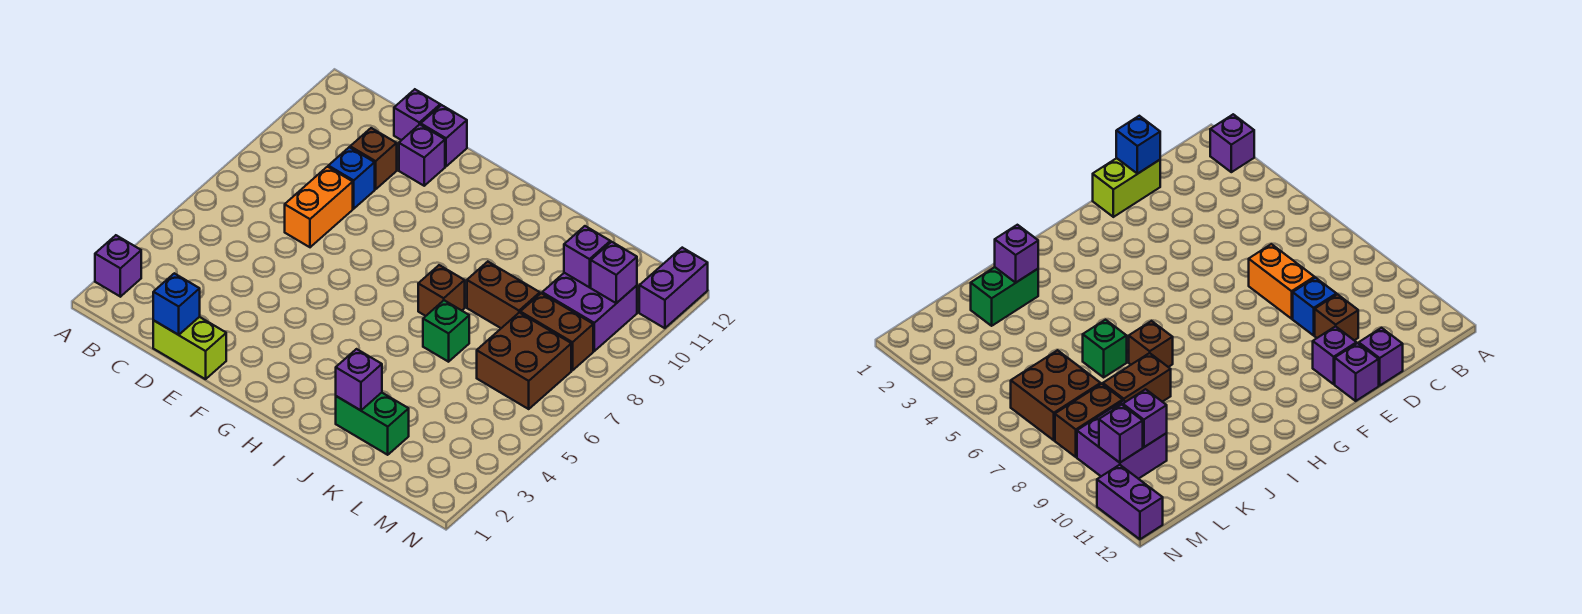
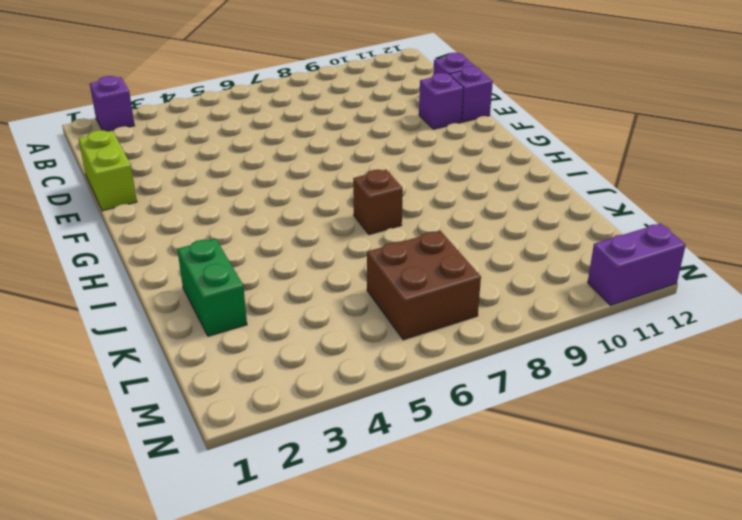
none -> orange brick D7:D8 level 1
none -> blue brick D9 level 1
none -> brown brick D10 level 1

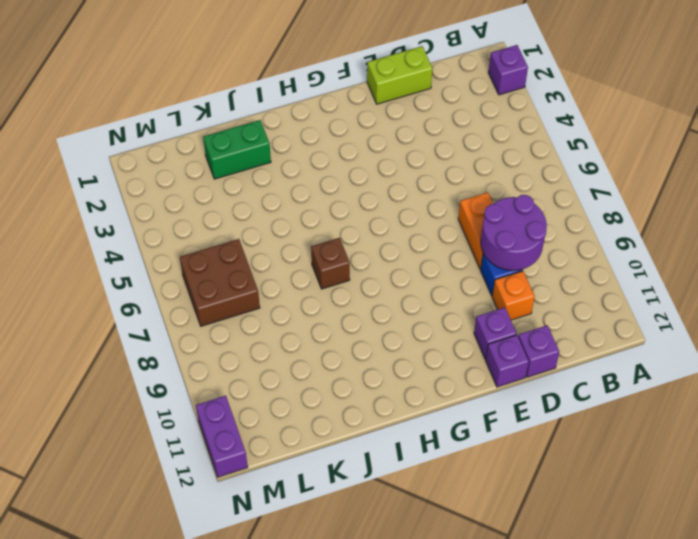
purple round brick C8:D9 level 2 -> none
orange brick D10 level 1 -> brown brick D10 level 1
none -> green brick J6 level 1
none -> brown brick J8:K8 level 1
none -> brown brick L8:M8 level 1

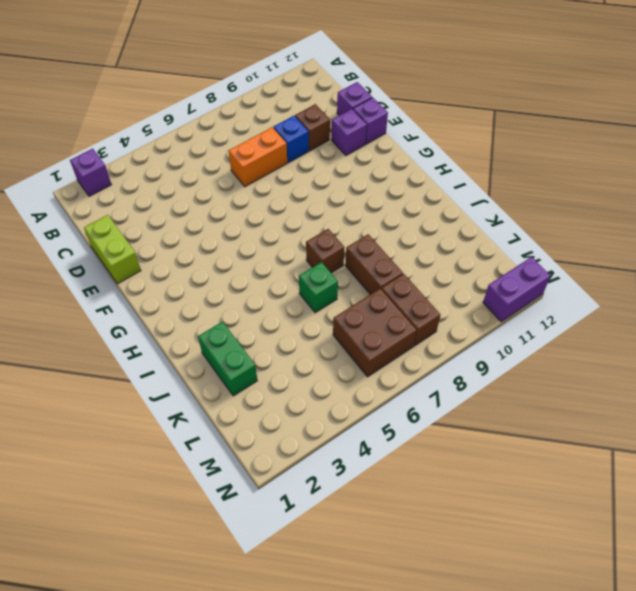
none -> purple brick L9:M10 level 1
none -> blue brick D1 level 2
none -> purple brick J2 level 2

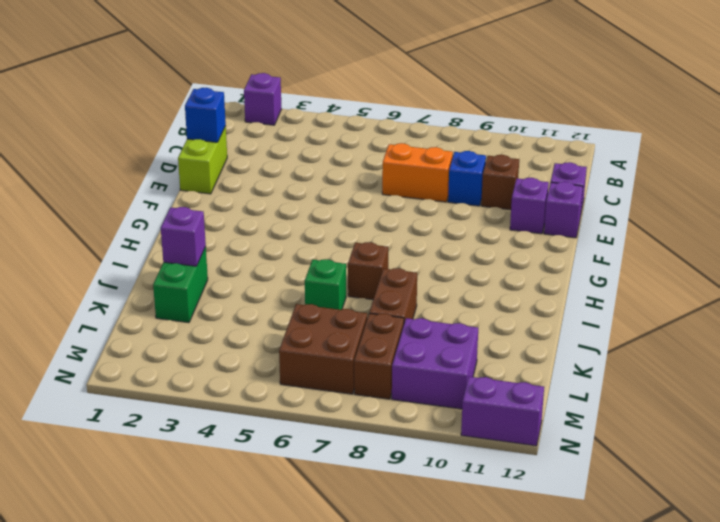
none -> purple brick L10 level 2
none -> purple brick M10 level 2

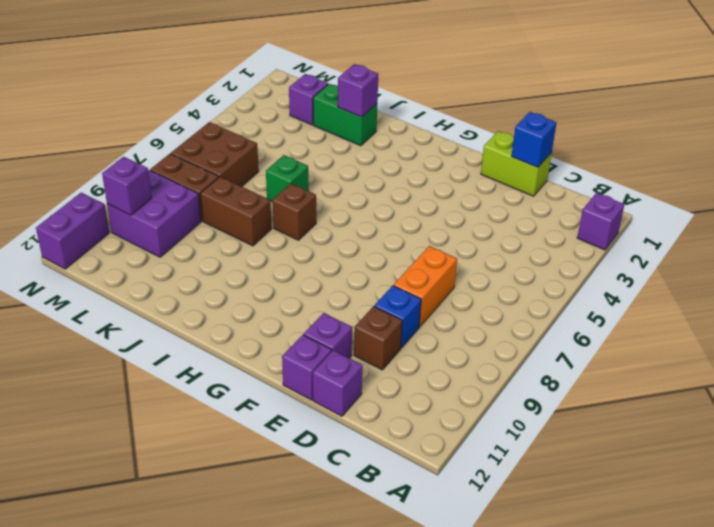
purple brick L2 level 1 -> purple brick L10 level 2

